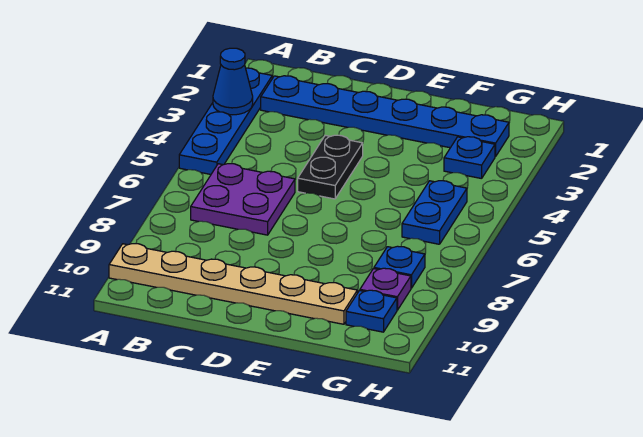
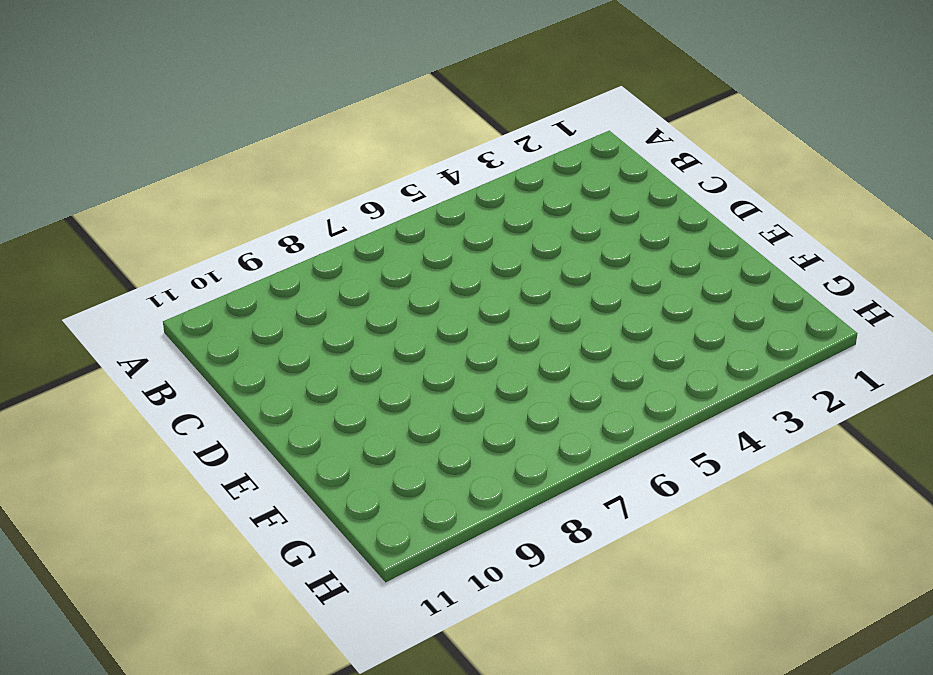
none -> blue plate A2:A5 level 1
none -> tan plate A10:F10 level 1

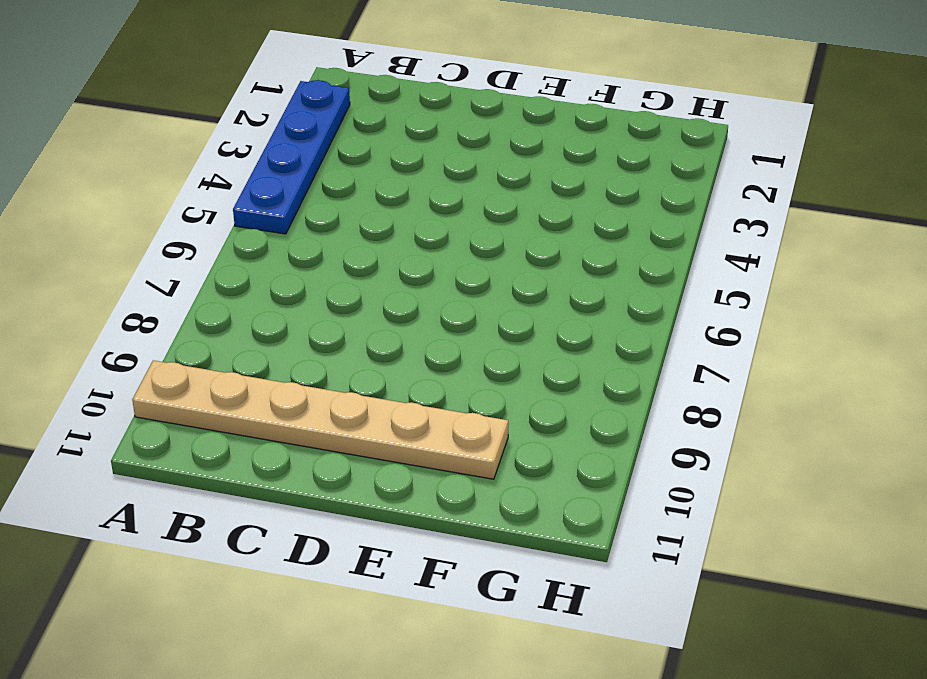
none -> blue plate B2:G2 level 1
none -> purple plate B6:C7 level 1

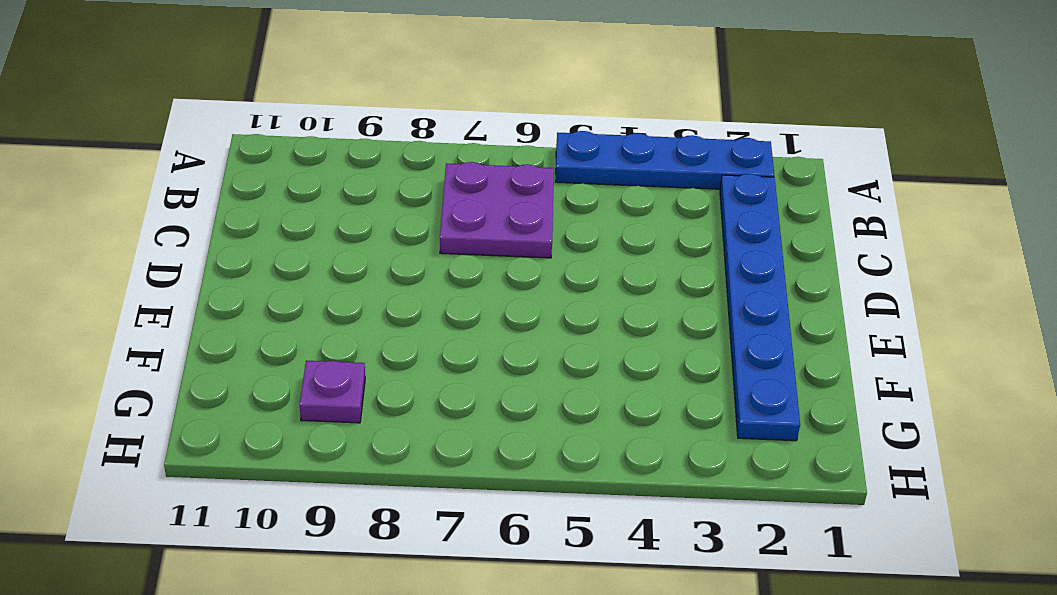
none -> tan plate A10:F10 level 1
none -> black plate D4:D5 level 1

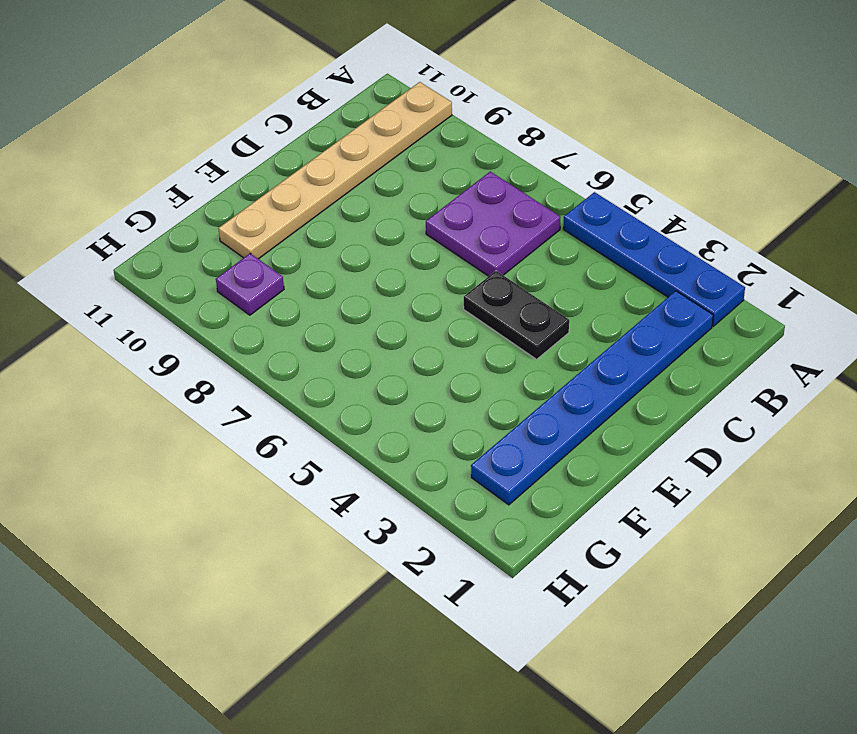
none -> blue plate G3 level 1
none -> blue plate G5:G6 level 1

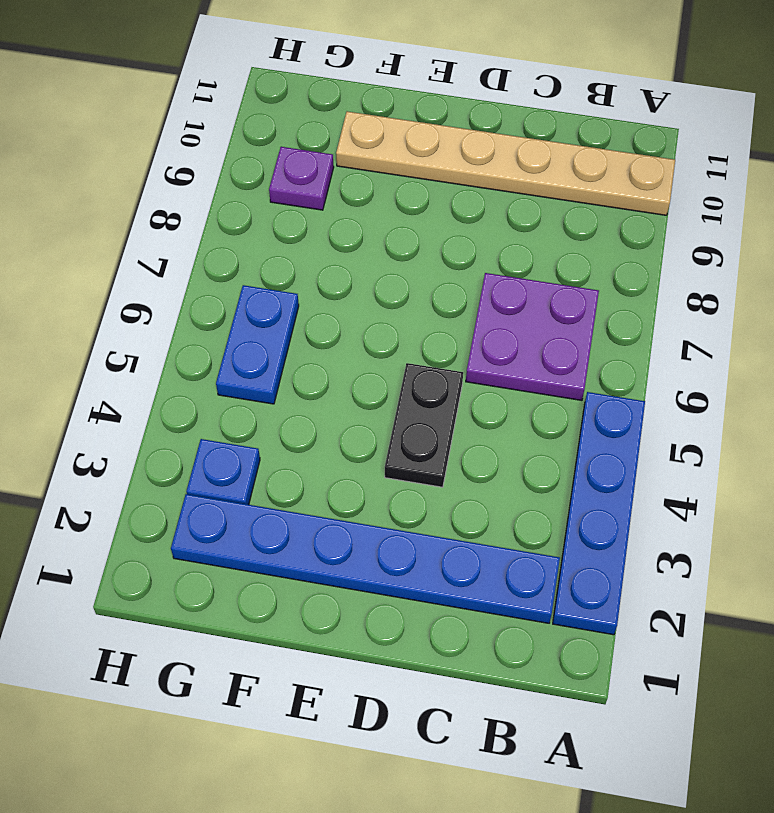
none -> blue plate G8 level 1
none -> blue plate G10 level 1

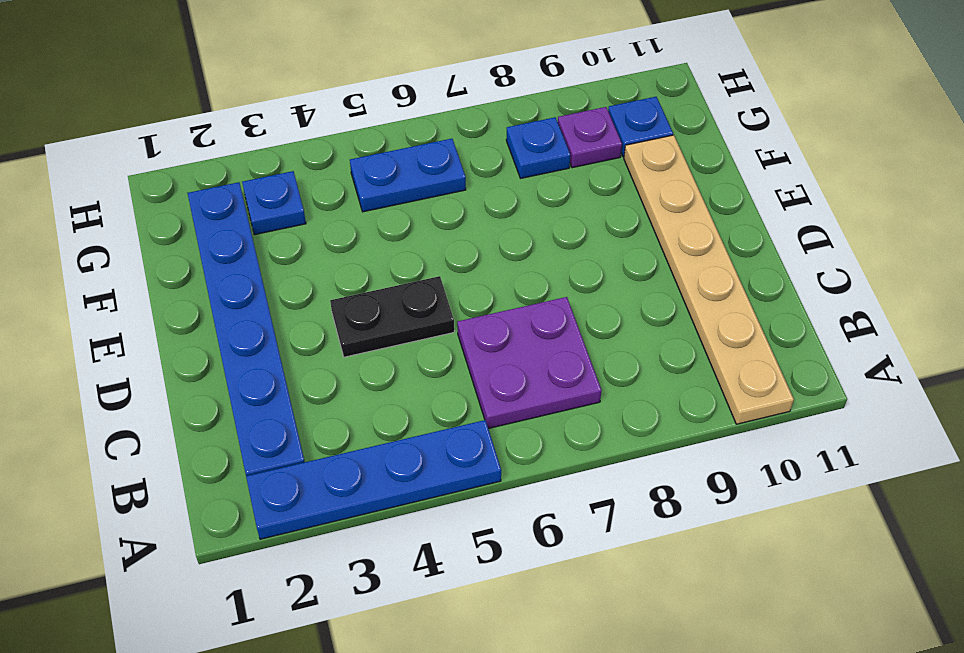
none -> blue cone A3 level 2

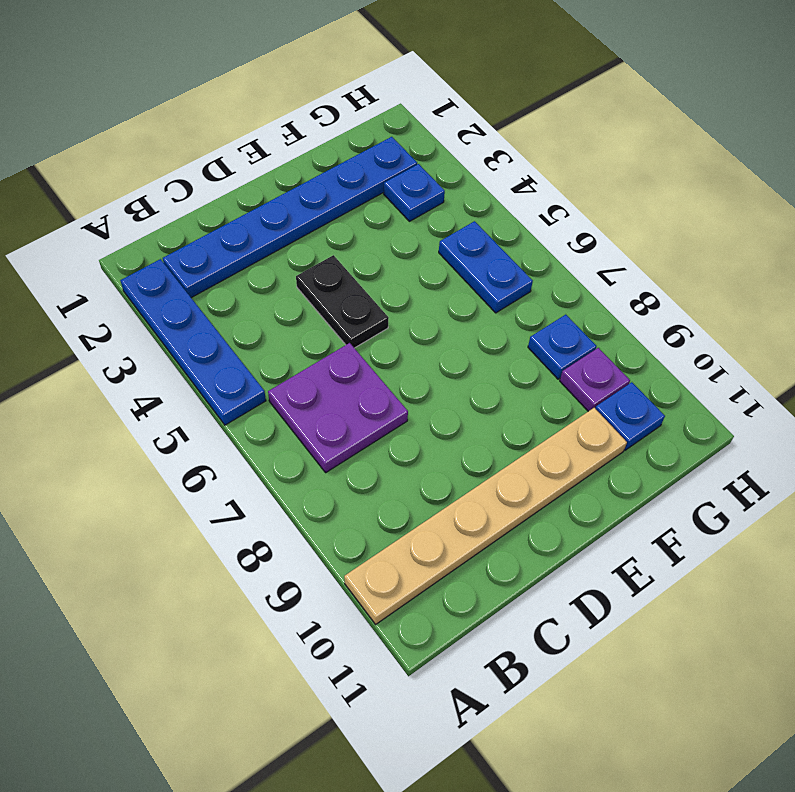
none -> blue cone A3 level 2

